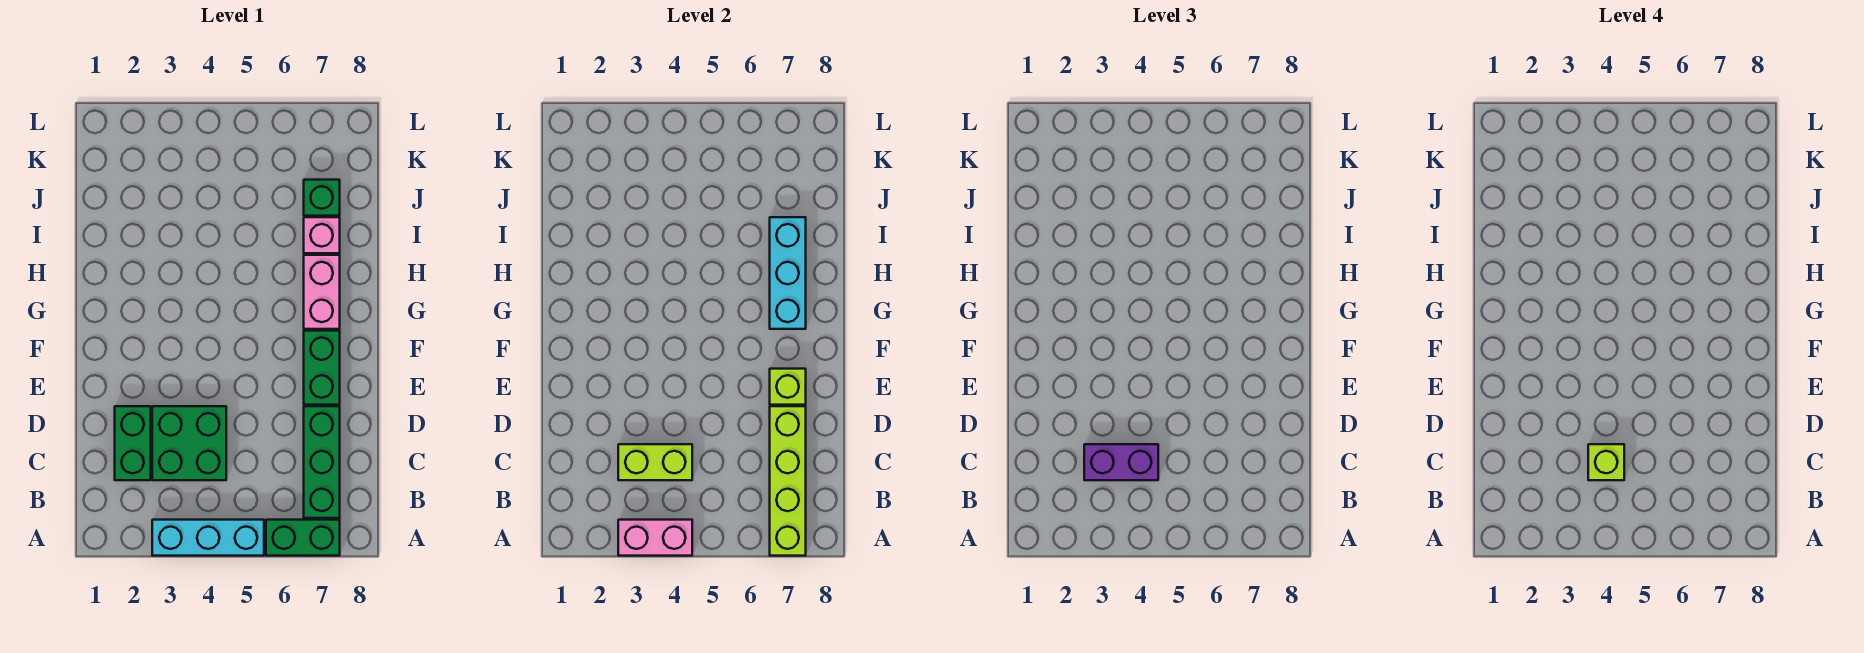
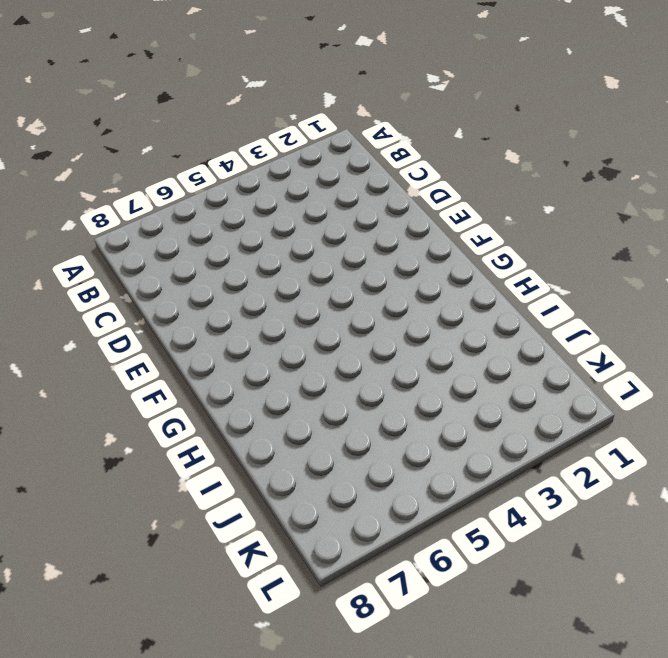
none -> cyan brick A3:A5 level 1
none -> green brick A6:A7 level 1
none -> green brick B7:D7 level 1

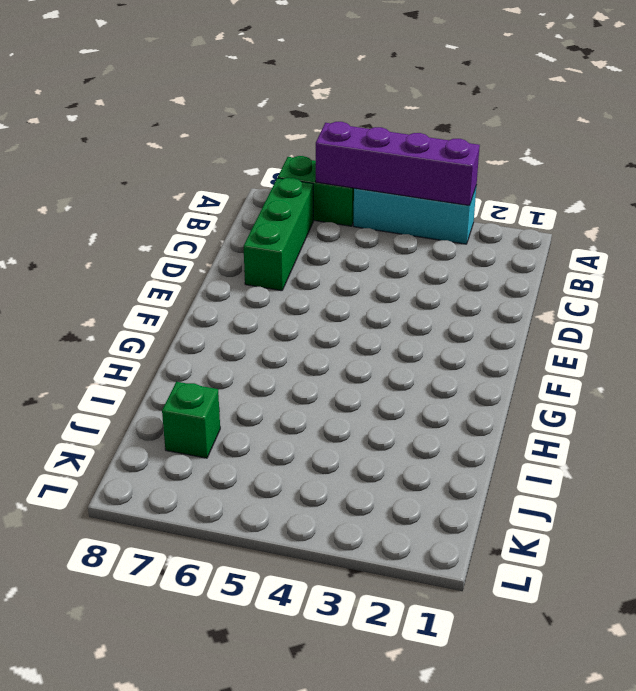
purple brick A3:A6 level 2 -> pink brick A3:A4 level 2
none -> green brick C2:D2 level 1
none -> green brick C3:D4 level 1
none -> green brick E7:F7 level 1

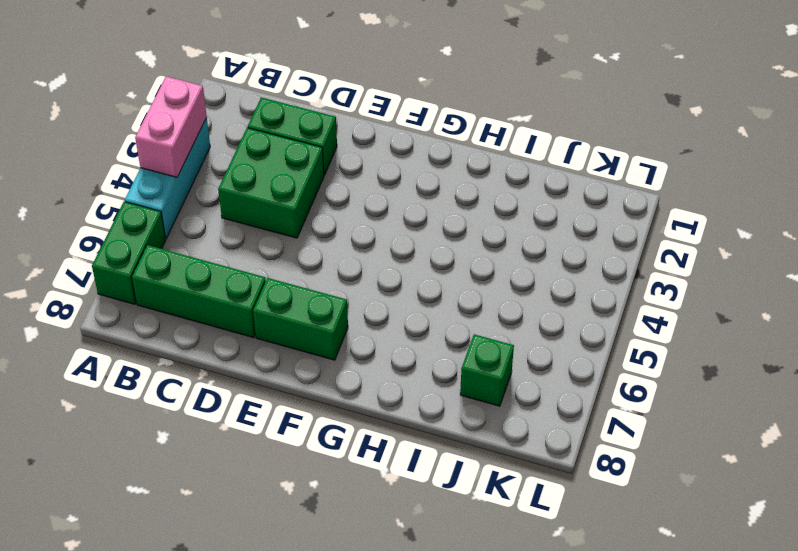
none -> pink brick G7:H7 level 1
none -> pink brick I7 level 1
none -> lime brick A7:D7 level 2

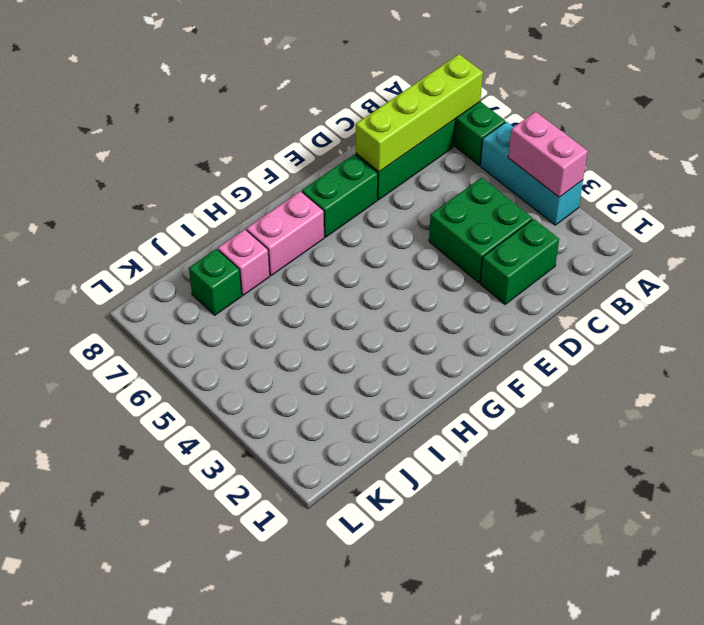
none -> lime brick C3:C4 level 2
none -> lime brick E7 level 2
none -> cyan brick G7:I7 level 2

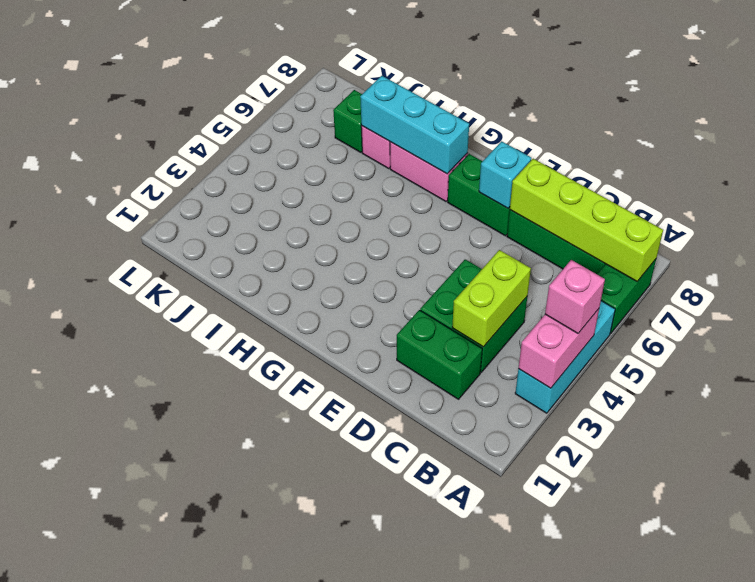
pink brick A4 level 3 -> none
cyan brick E7 level 2 -> lime brick E7 level 2
none -> purple brick C3:C4 level 3
none -> lime brick C4 level 4

